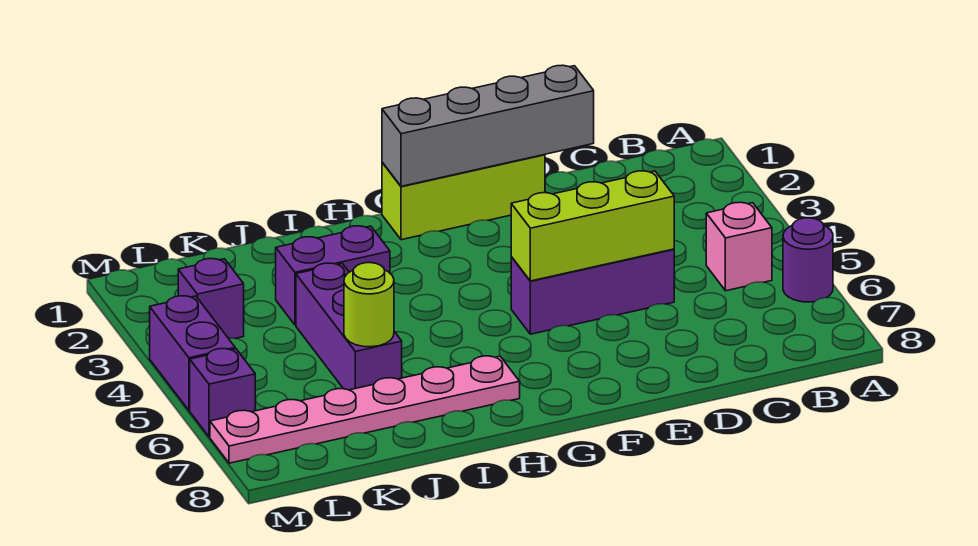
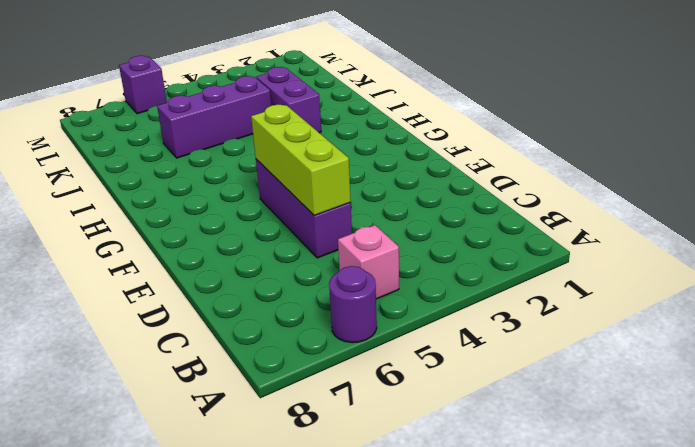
none -> lime brick E1:G1 level 1
none -> pink plate H7:M7 level 1
none -> purple brick L3 level 1

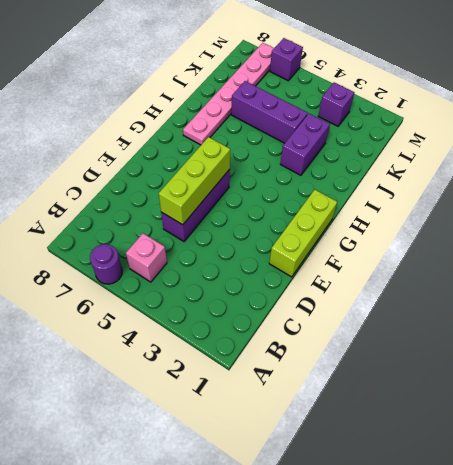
none -> purple brick M4:M5 level 1
none -> grey brick D1:G1 level 2
none -> lime round brick J6 level 2

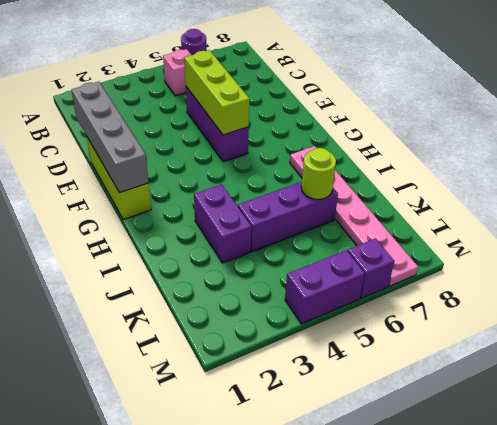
none -> purple brick L3 level 1

